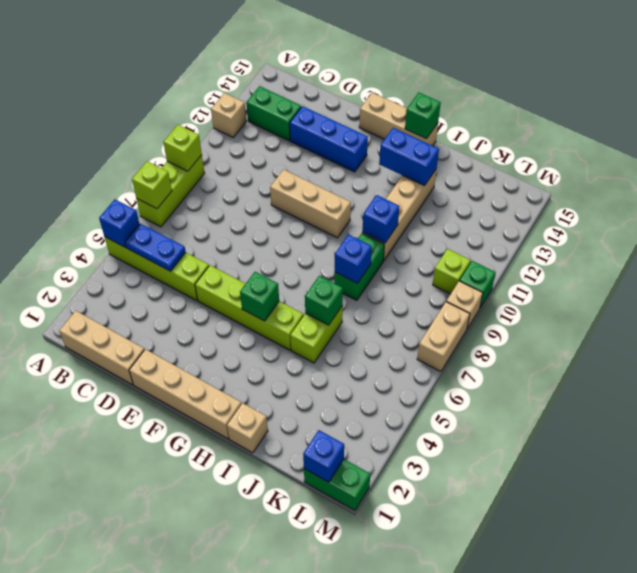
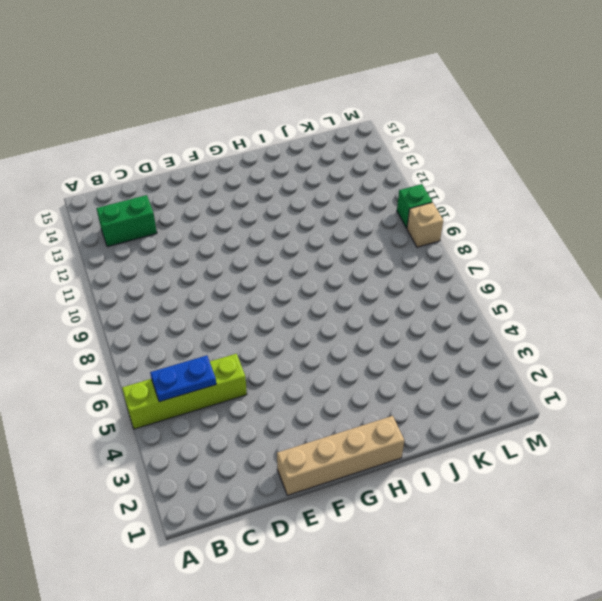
none -> lime brick A7:A9 level 1
none -> tan brick A12 level 1
none -> tan brick B1:D1 level 1
none -> blue brick D13:F13 level 1

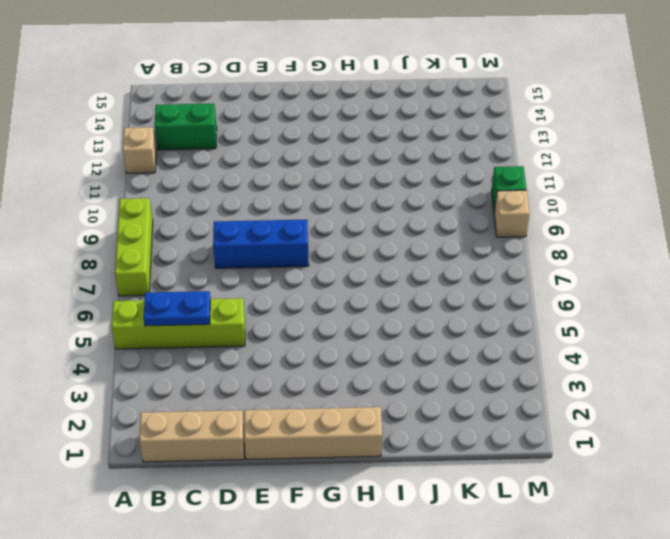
blue brick D8:F8 level 1 -> blue brick D13:F13 level 1
none -> lime brick E5:H5 level 1
none -> tan brick E10:G10 level 1
none -> tan brick F15:H15 level 1
none -> tan brick I1 level 1

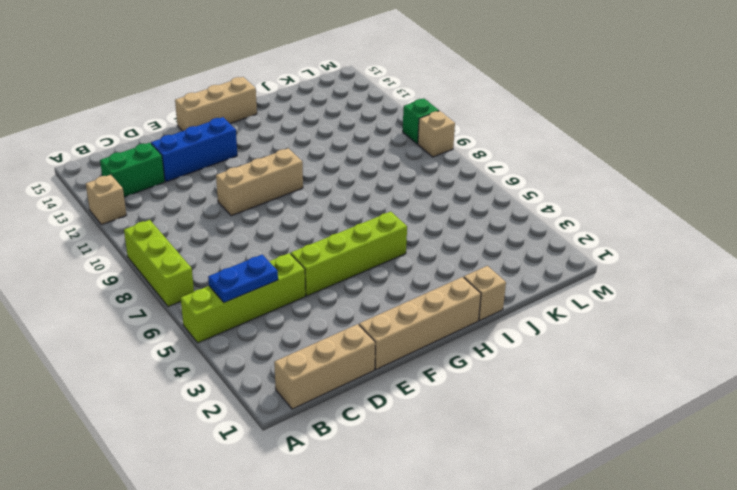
none -> lime brick I5:I6 level 1
none -> green brick I8:I9 level 1
none -> tan brick I10:I13 level 1
none -> green brick L1:M1 level 1

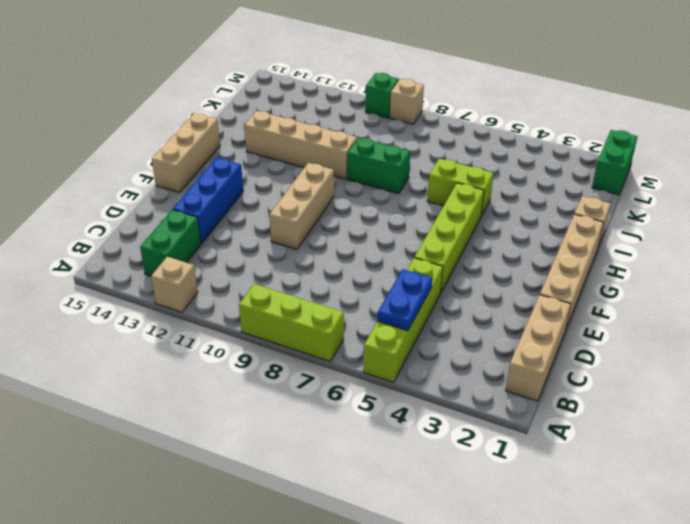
none -> lime brick L10 level 1
none -> tan brick M7:M8 level 1
none -> blue brick A5 level 2
none -> lime brick A7 level 2

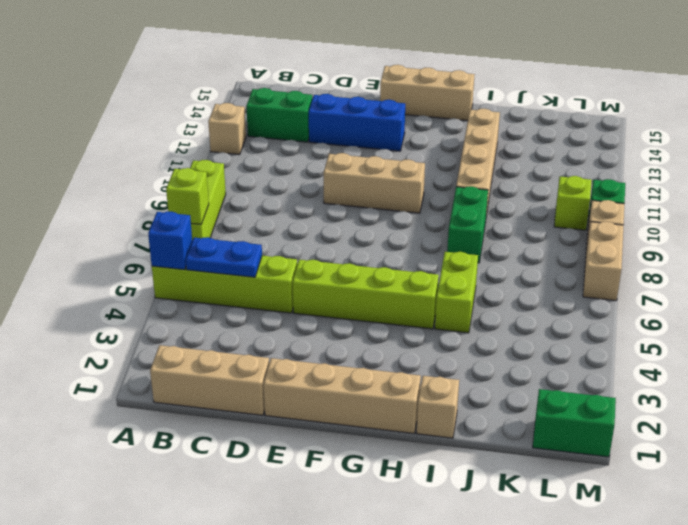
none -> lime brick A9 level 2
none -> green brick G5 level 2
none -> blue brick H13:I13 level 2
none -> green brick H15 level 2

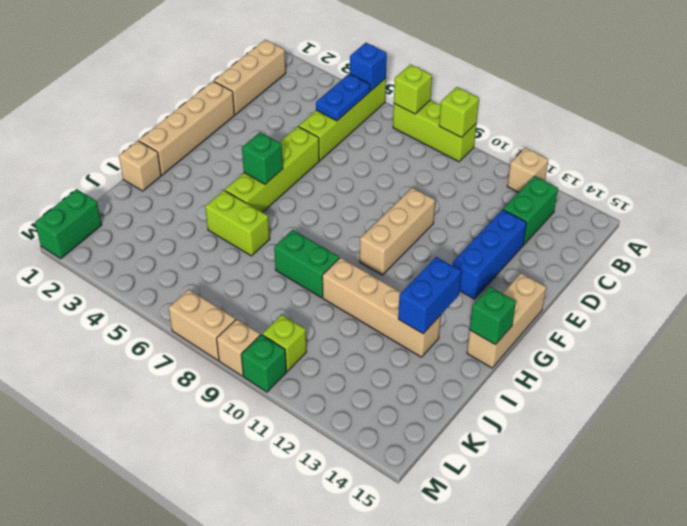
none -> green brick I6 level 2
none -> blue brick I8 level 2
none -> blue brick I10 level 2
none -> blue brick L1 level 2

